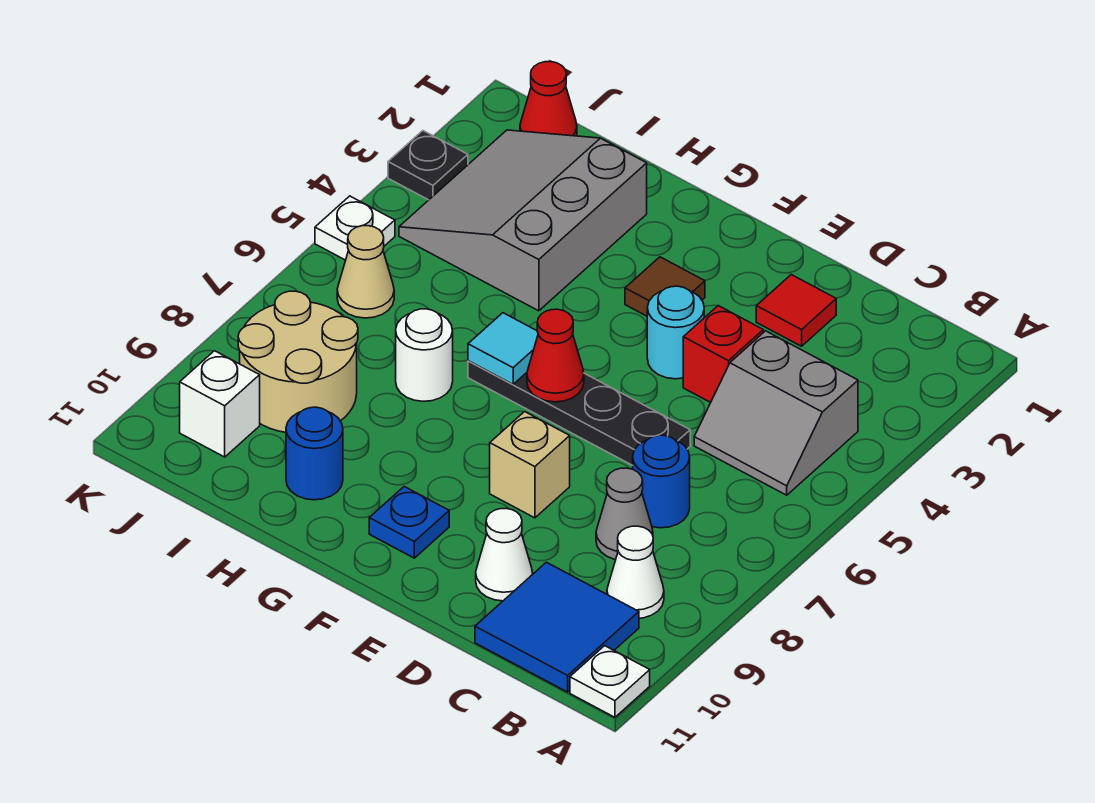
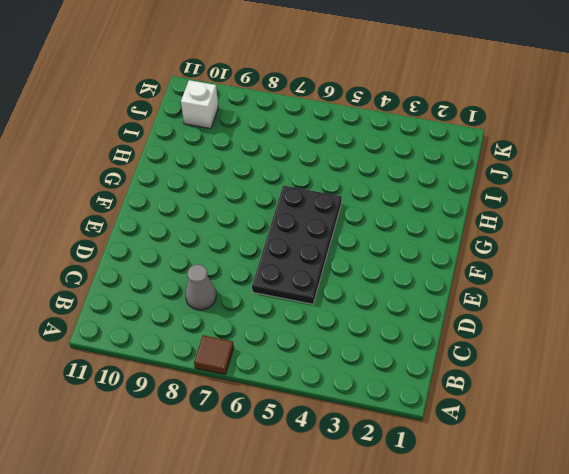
brown tile A7 level 1 -> brown tile F3 level 1
black plate D5:G6 level 1 -> black plate D6:G6 level 1
none -> white plate A11 level 1
none -> grey slope B4:C5 level 1 top 4
none -> white cone B9 level 1

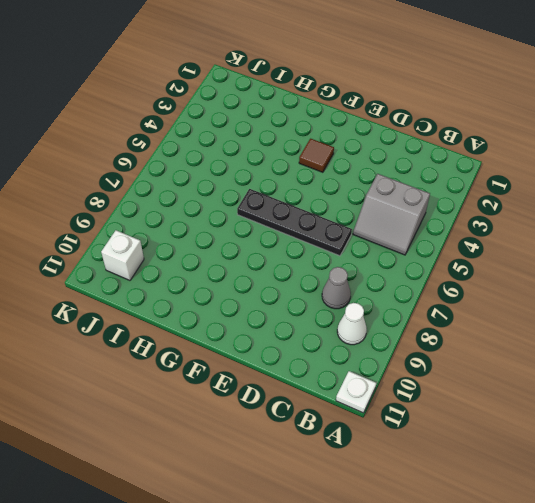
none -> blue tile B10:C11 level 1
none -> blue round brick C7 level 1
none -> red tile D2 level 1

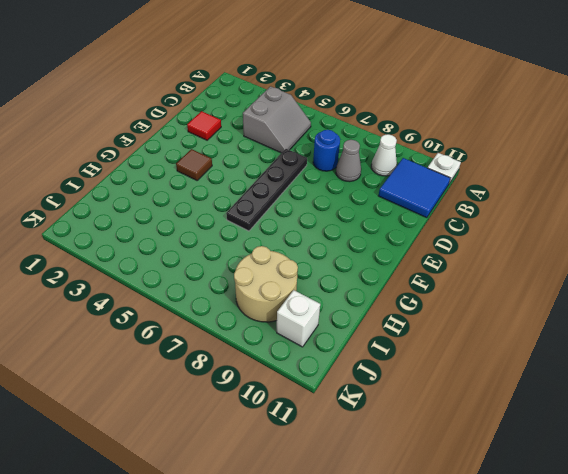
none -> red brick D4 level 1
none -> white cone D10 level 1
none -> cyan round brick E4 level 1

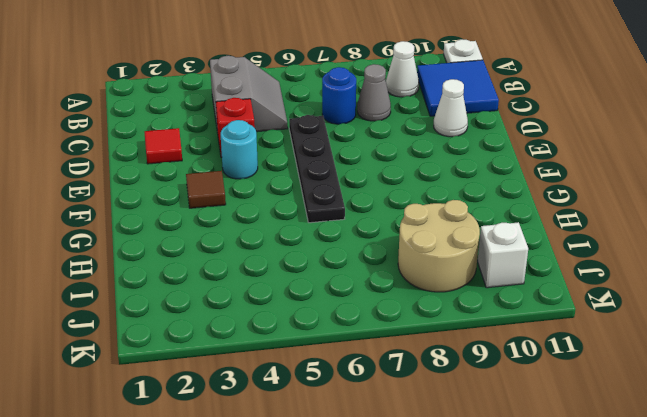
none -> tan brick E8 level 1
none -> blue plate F10 level 1
none -> grey slope H2:J4 level 1 top H

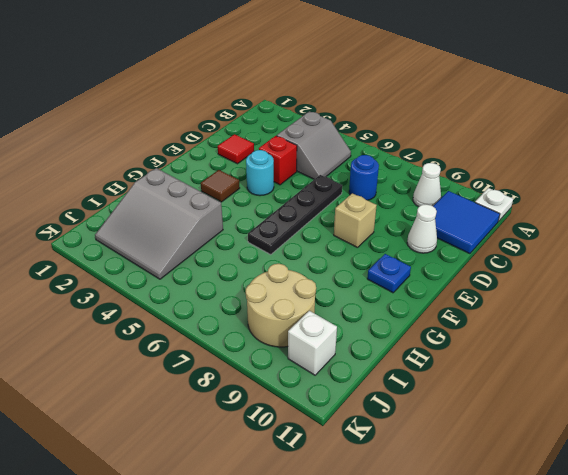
none -> grey cone C8 level 1
none -> white round brick H7 level 1
none -> blue round brick H10 level 1

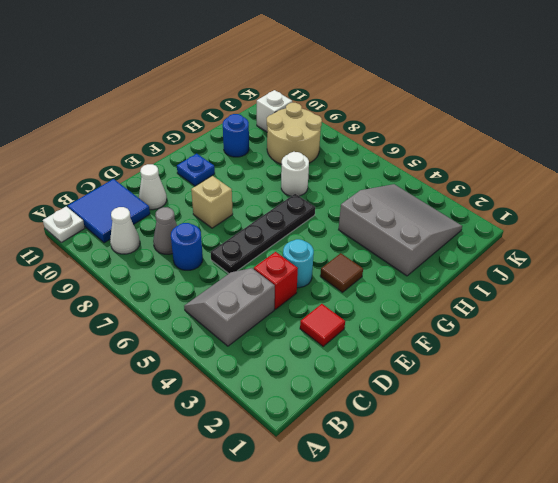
none -> red cone J1 level 1
none -> tan cone J6 level 1
none -> black plate K3 level 1

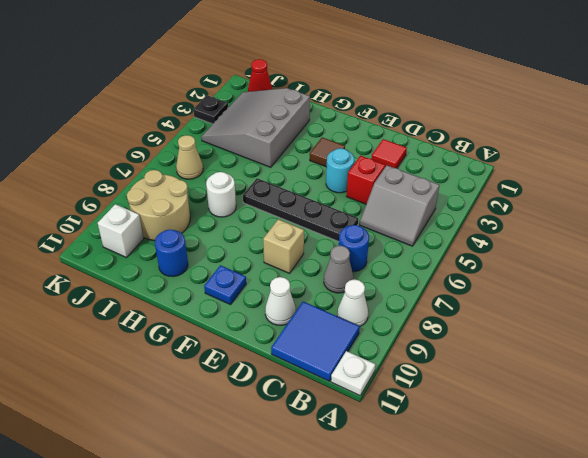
none -> white plate K5 level 1
none -> red cone F6 level 2
none -> cyan tile G6 level 2

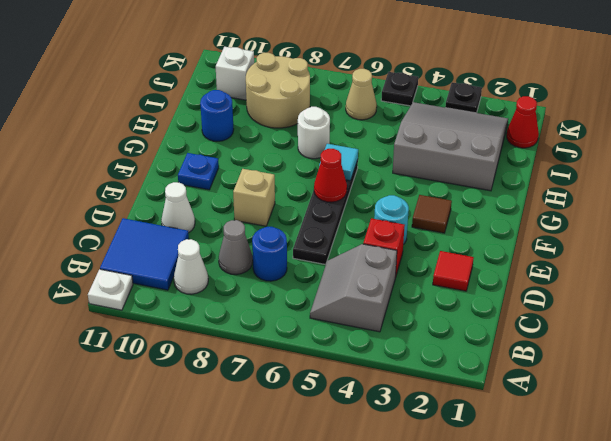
black plate K5 level 1 -> white plate K5 level 1

